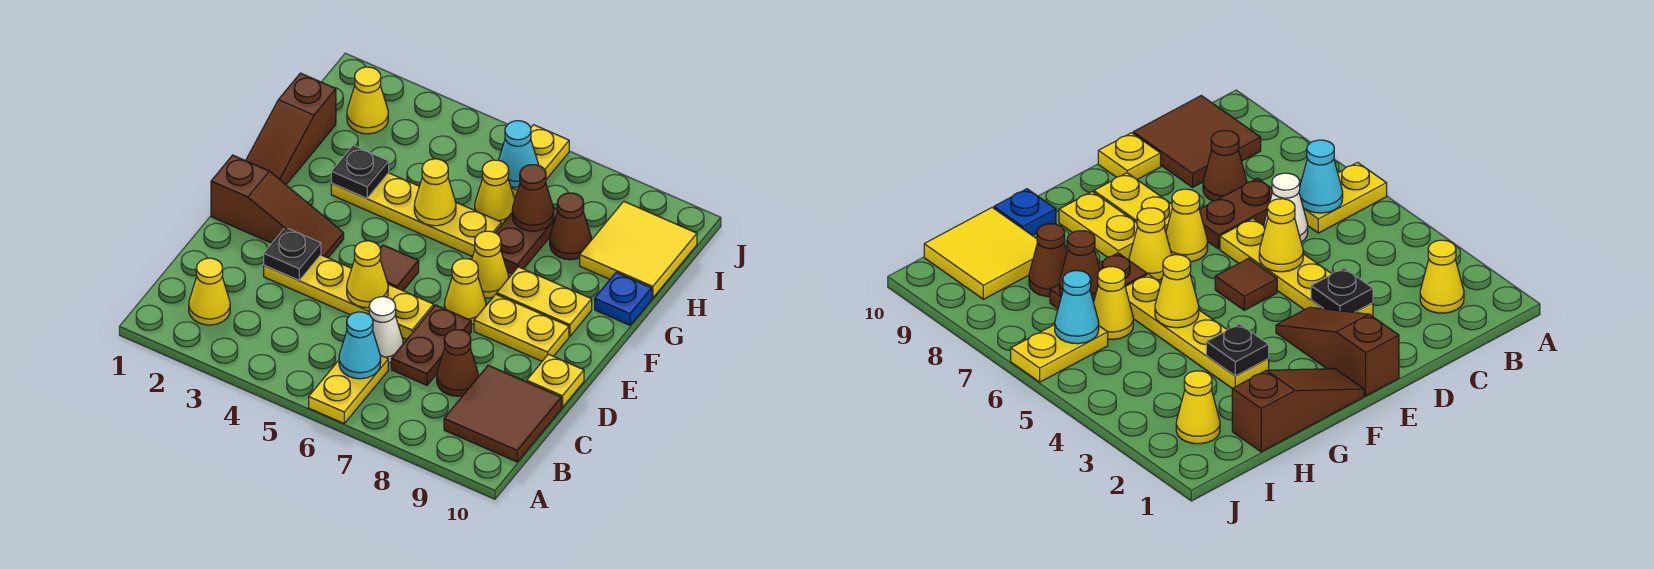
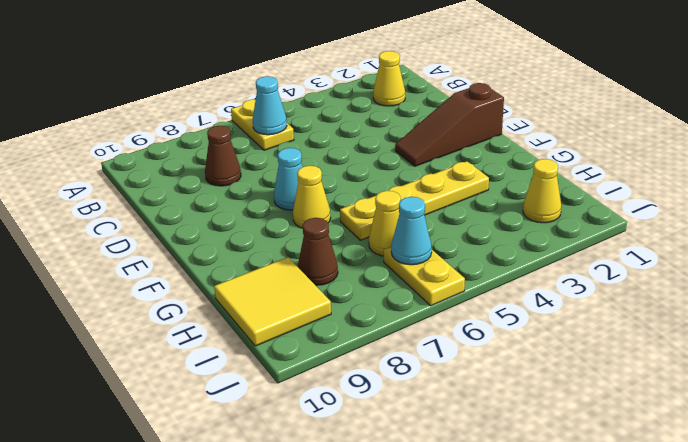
cyan cone E7 level 1 -> yellow cone E7 level 1
none -> brown tile B9:C10 level 1
none -> white cone C6 level 1
none -> brown plate C7:D7 level 1
none -> yellow plate D3:D6 level 1

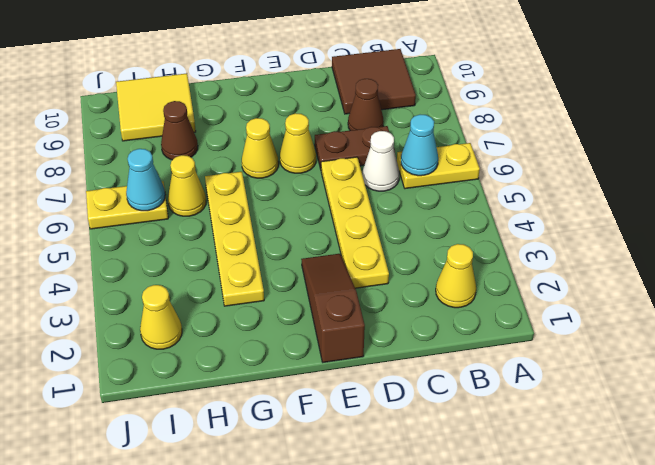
none -> yellow plate D10 level 1
none -> brown tile E5 level 1
none -> yellow plate E8:E9 level 1
none -> brown slope F1:H1 level 1 top H

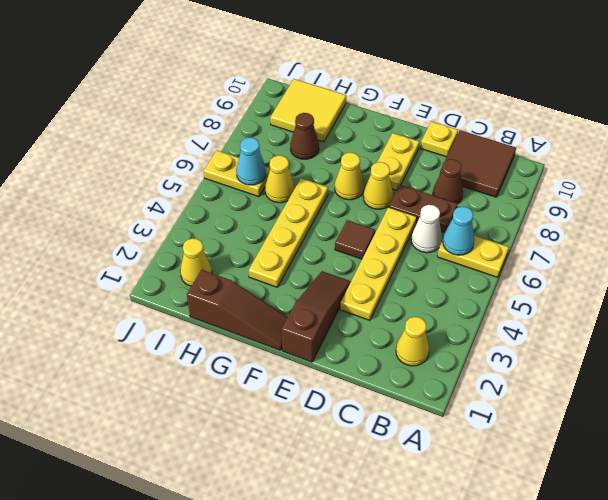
none -> yellow plate F8:F9 level 1
none -> brown plate G7:H7 level 1
none -> blue plate G10 level 1
none -> black plate D3 level 2

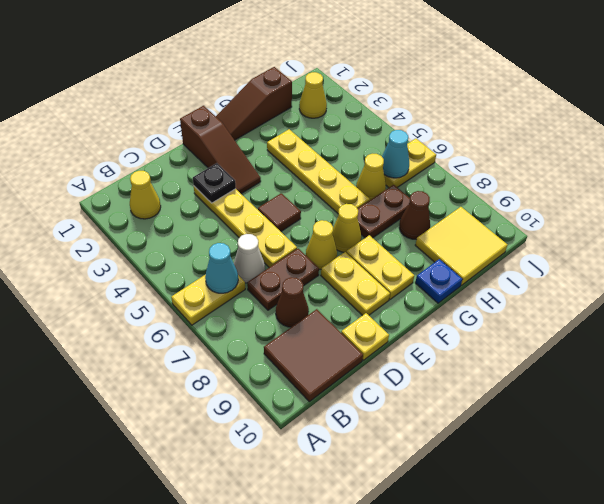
none -> yellow cone D5 level 2
none -> black plate G3 level 2
none -> yellow cone G5 level 2
none -> brown cone H7 level 2

